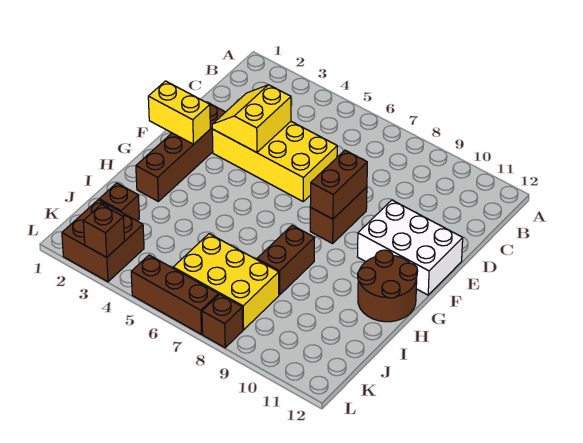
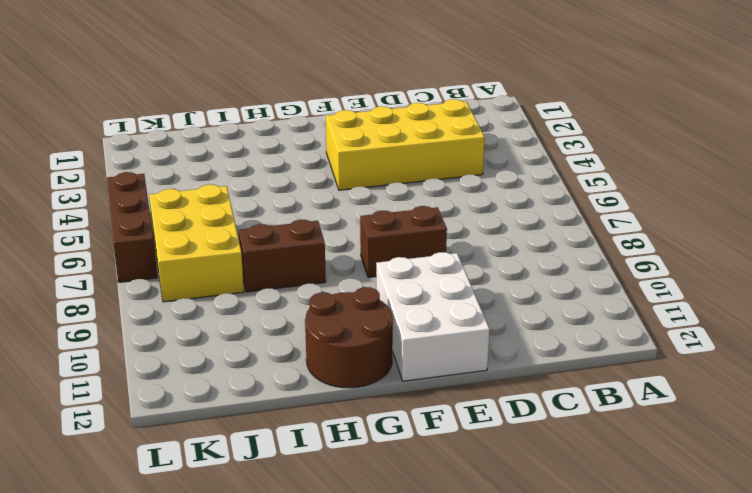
yellow brick C3:F4 level 1 -> yellow brick D3:E6 level 1
none -> brown brick E2:H2 level 1
none -> brown brick J2 level 1
none -> brown brick K2:L3 level 1

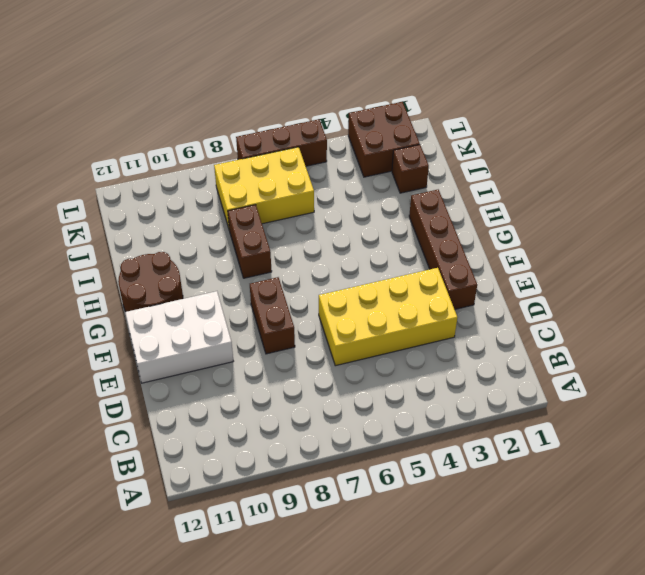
none -> brown brick L8 level 1
none -> yellow slope D3:E4 level 2 top 4
none -> brown brick E8:F8 level 2

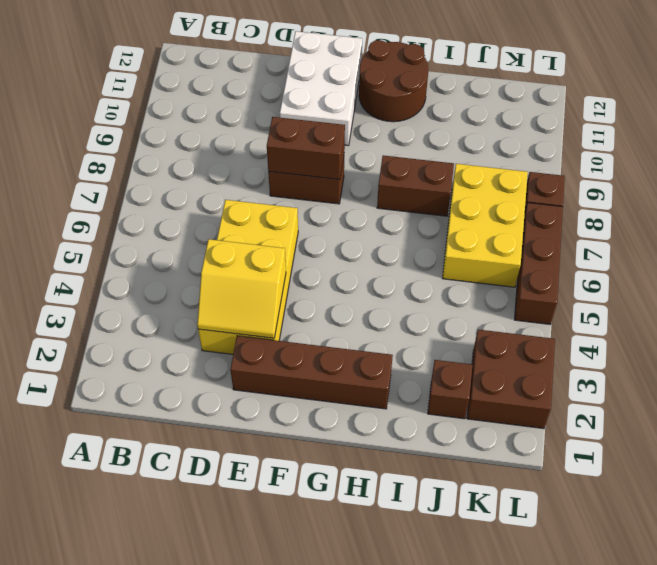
none -> yellow brick F1:F2 level 2
none -> brown brick L3 level 2

